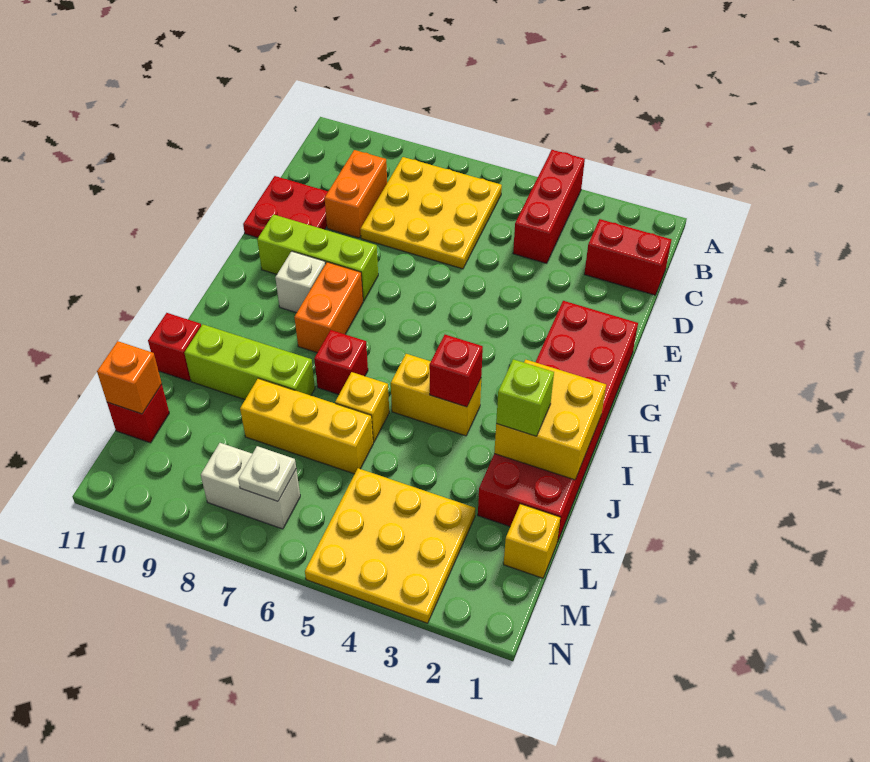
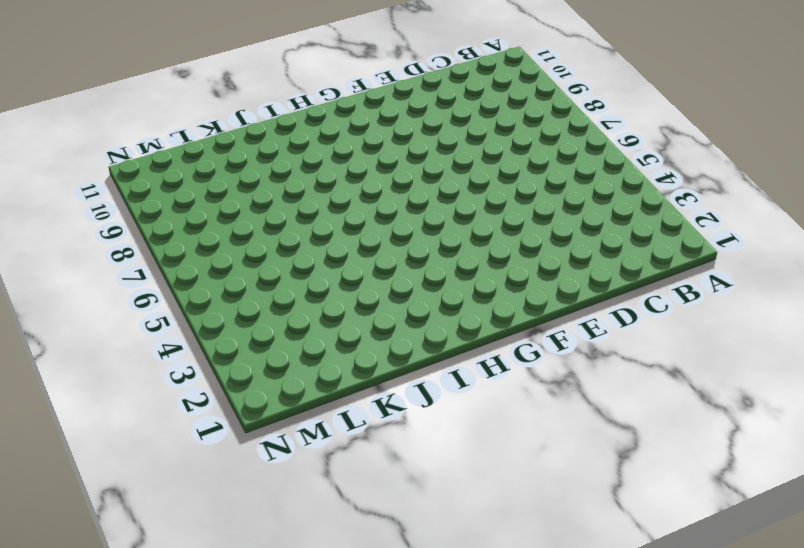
none -> red brick A4:C4 level 1
none -> yellow plate B6:D8 level 1
none -> red brick C1:C2 level 1

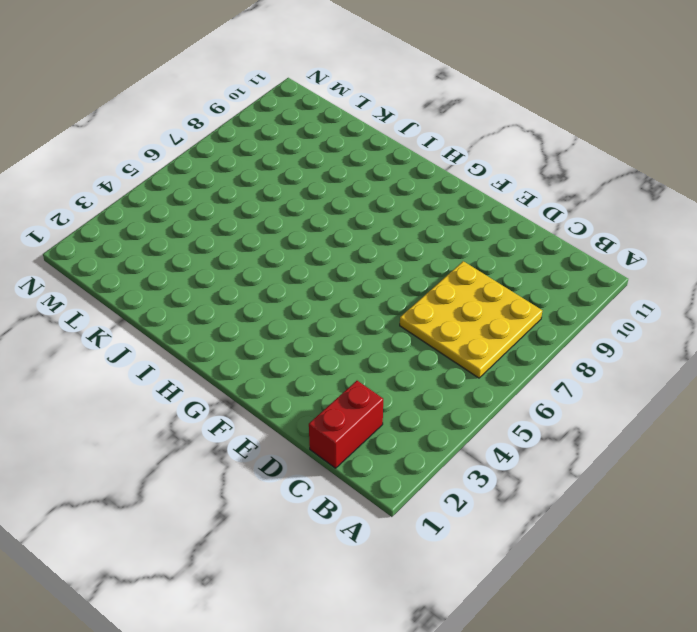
none -> red brick A4:C4 level 1
none -> orange brick C9:D9 level 1
none -> red plate D10:E11 level 1

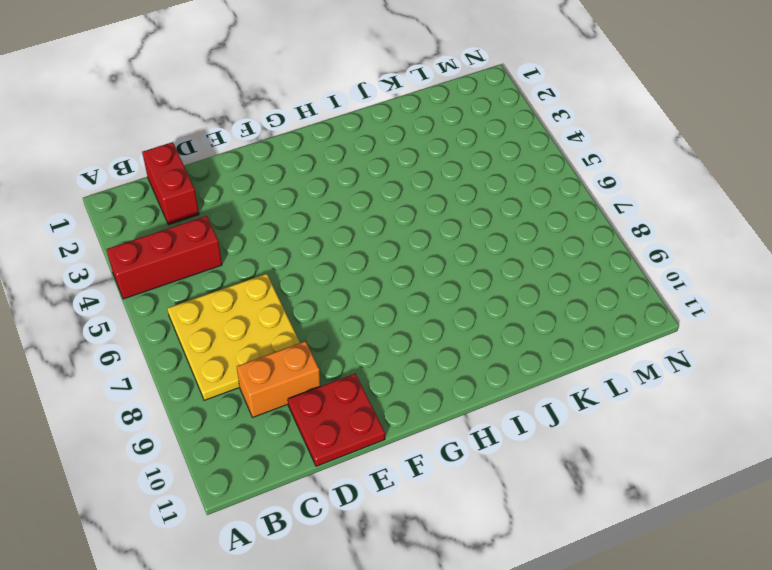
none -> red brick F1:K2 level 1
none -> lime brick F8:F10 level 1
none -> orange brick G8:H8 level 1

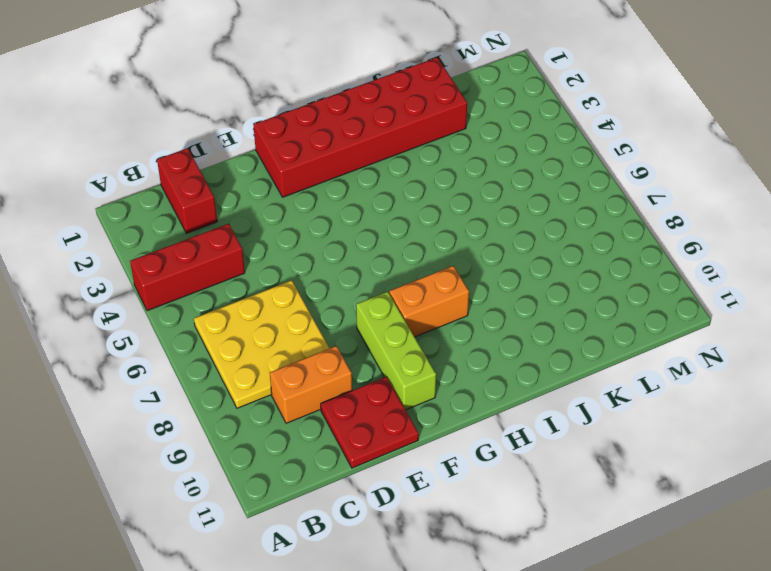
none -> white brick G9 level 1
none -> yellow brick I4:I5 level 1
none -> red brick I7 level 1

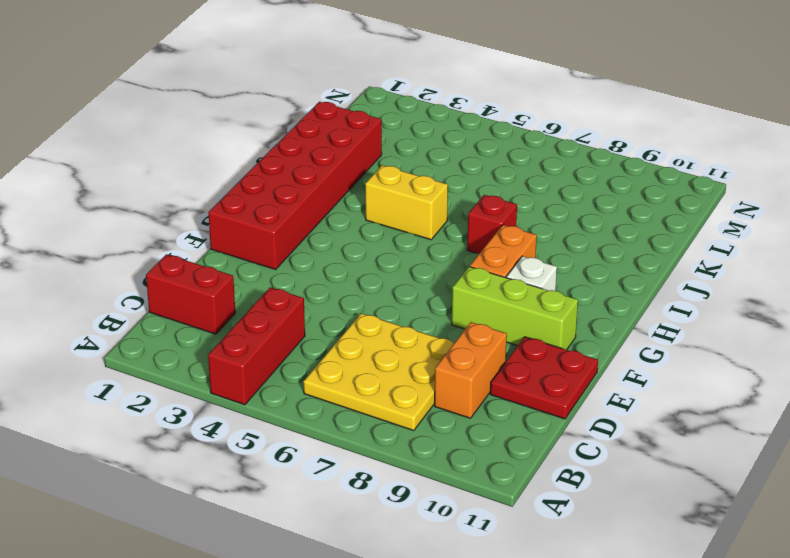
none -> yellow brick J6 level 1
none -> lime brick J8:J10 level 1
none -> red brick J11 level 1

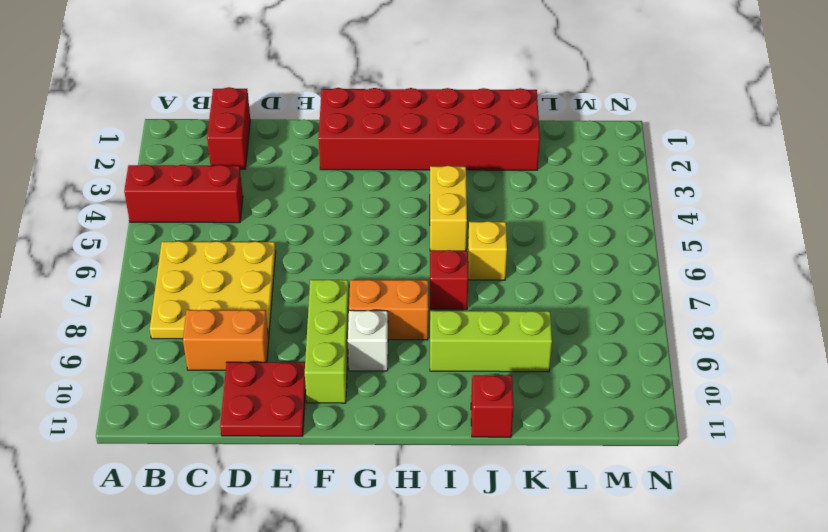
lime brick I9:K9 level 1 -> lime brick J8:J10 level 1
none -> yellow brick K6:K8 level 1
none -> yellow brick L1 level 1
none -> yellow plate L3:N5 level 1

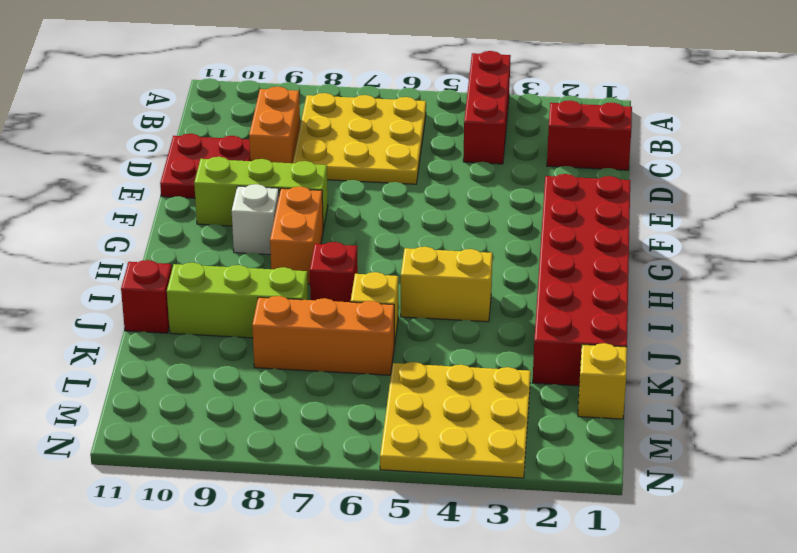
orange brick K6:K8 level 1 -> yellow brick K6:K8 level 1
none -> red brick L11 level 1
none -> white brick M7:M8 level 1
none -> yellow brick I1:J2 level 2

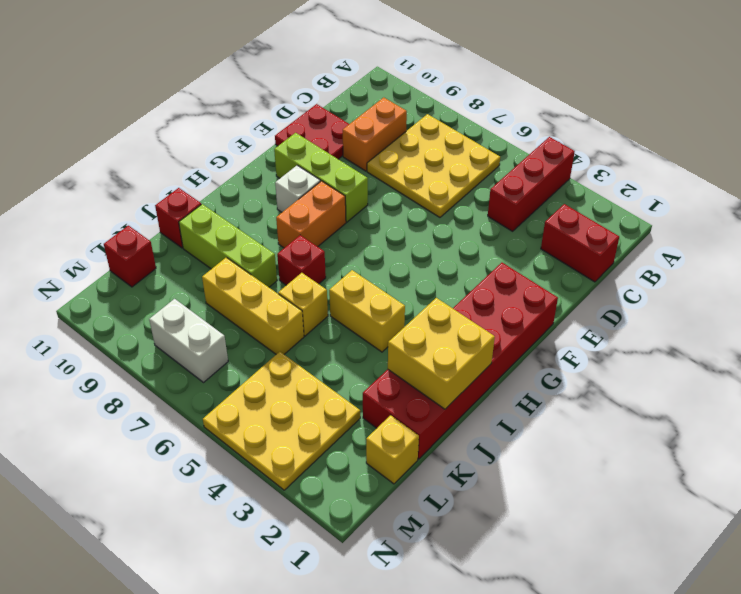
none -> red brick I4 level 2
none -> orange brick L11 level 2
none -> white plate M7 level 2

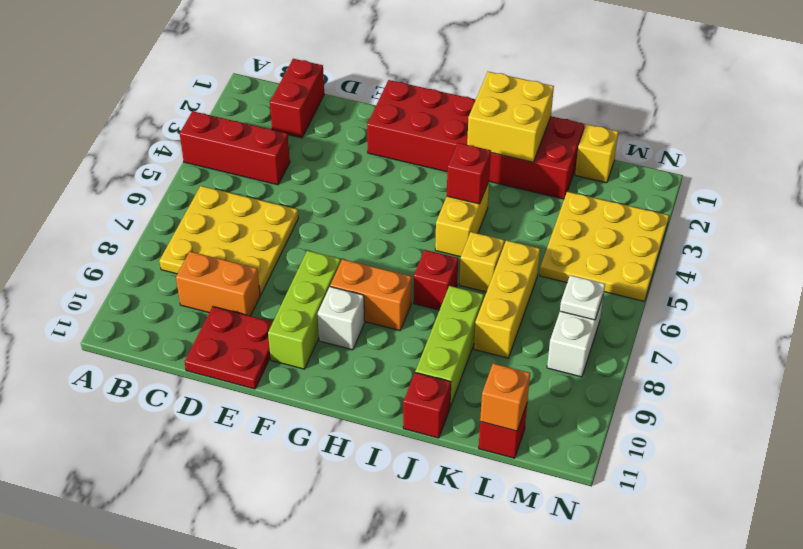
none -> lime brick J2 level 3

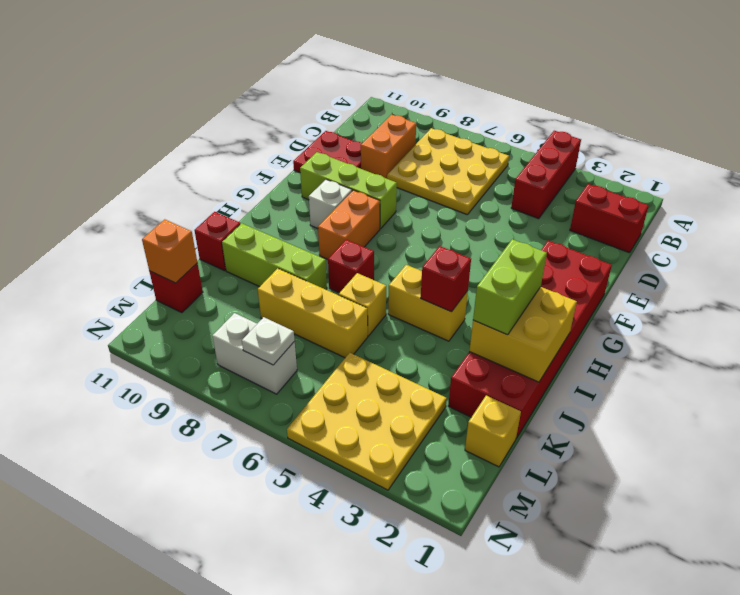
lime brick I2:J2 level 3 -> lime brick J2 level 3

